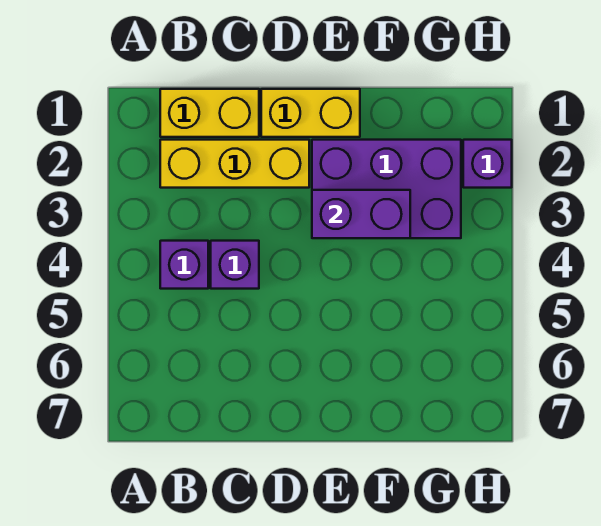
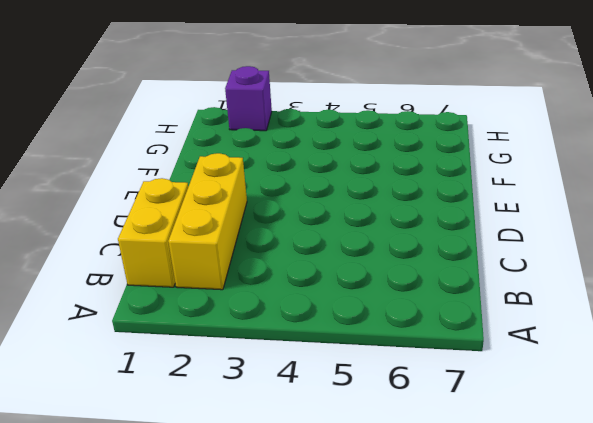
none -> purple brick B4 level 1
none -> purple brick C4 level 1

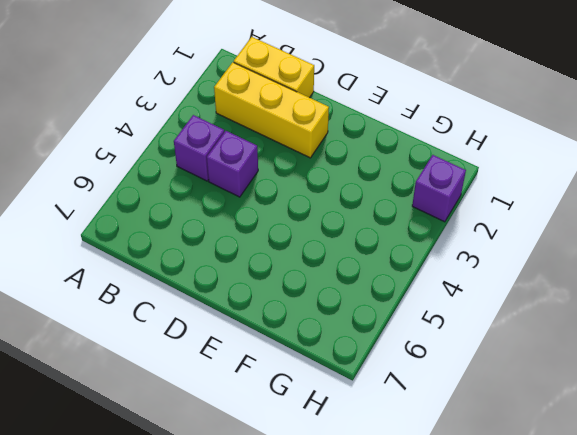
none -> yellow brick D1:E1 level 1
none -> purple brick E2:G3 level 1

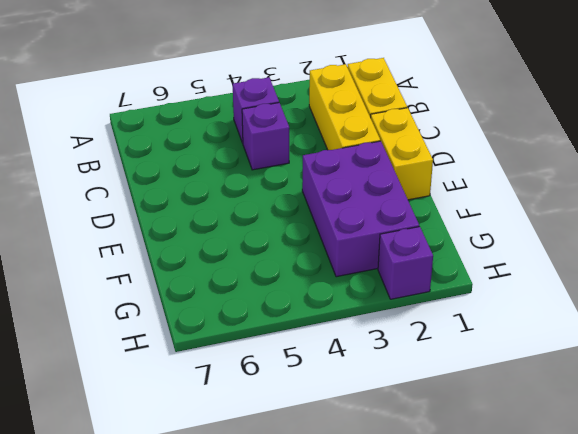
none -> purple brick E3:F3 level 2

